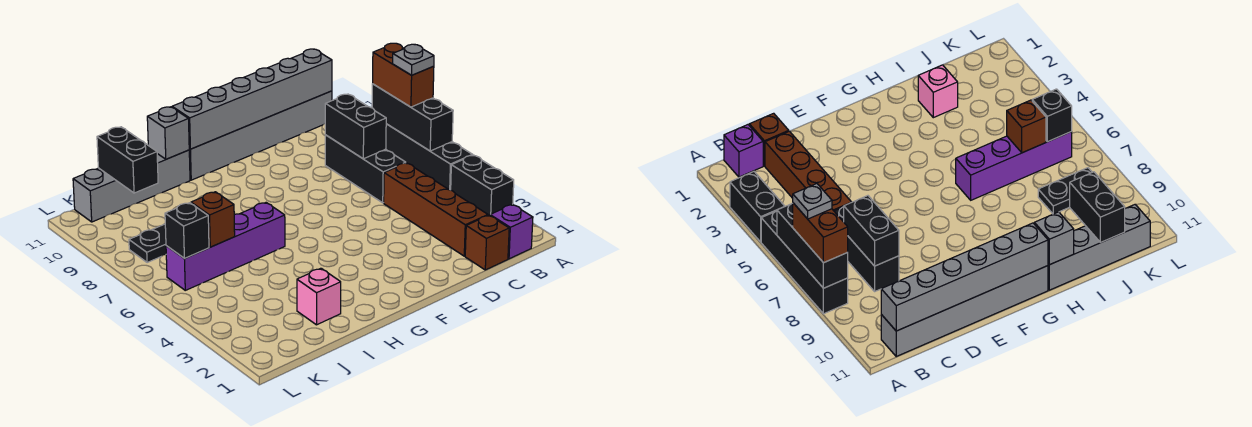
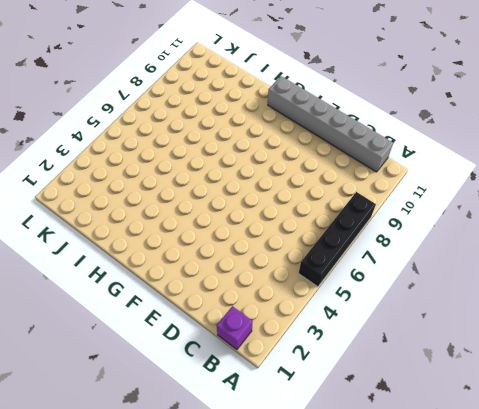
none -> black brick A3:A4 level 1
none -> brown brick C1 level 1
none -> brown brick C2:C5 level 1

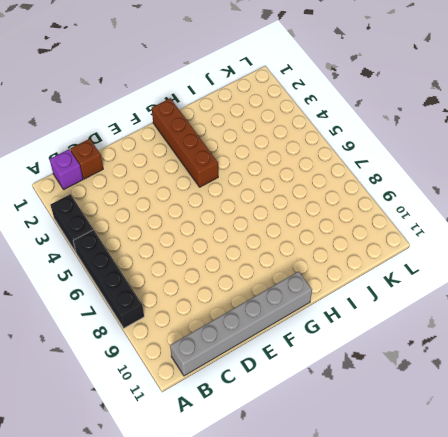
brown brick G1:G4 level 1 -> brown brick C2:C5 level 1
none -> black brick C6:C8 level 1
none -> purple brick H6:K6 level 1
none -> grey brick H11:K11 level 1

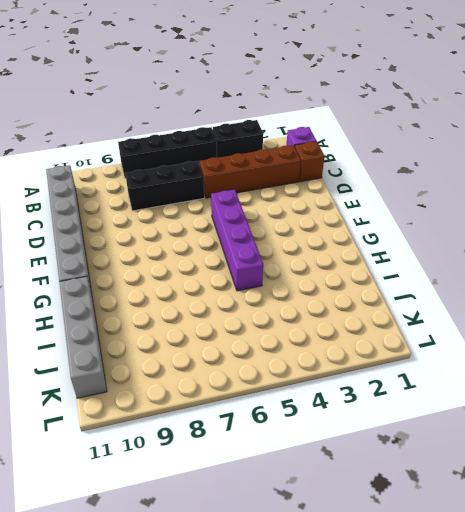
purple brick E5:H5 level 1 -> purple brick H6:K6 level 1
none -> pink brick I2 level 1
none -> black plate J8:K8 level 1
none -> black brick A6:A8 level 2

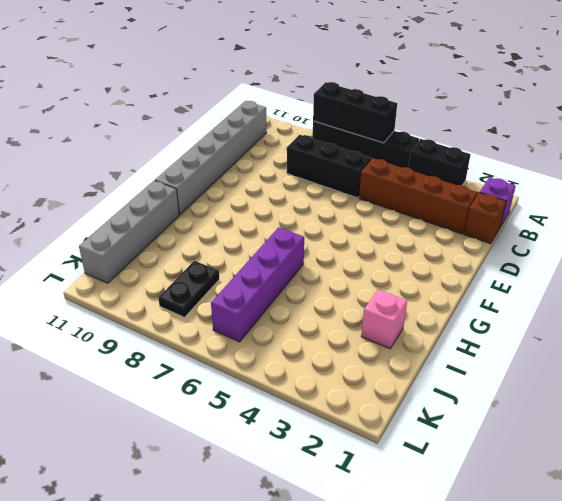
none -> grey brick B11:G11 level 2
none -> black brick C7:C8 level 2
none -> grey brick H11 level 2

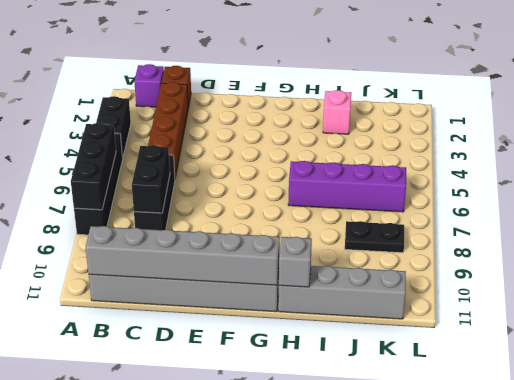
none -> brown brick J6 level 2
none -> black brick J10:J11 level 2
none -> black brick K6 level 2

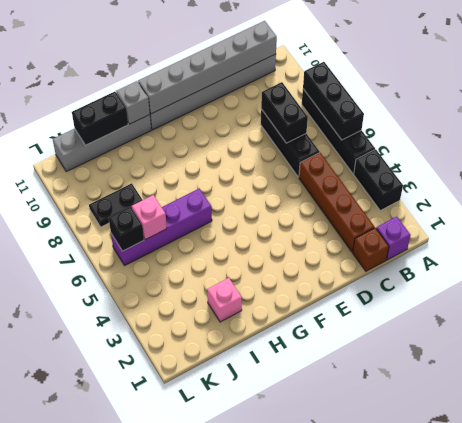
black brick I11:J11 level 2 -> black brick J10:J11 level 2
pink brick J6 level 2 -> brown brick J6 level 2
none -> brown brick A7:A8 level 3
none -> grey plate A7 level 4

